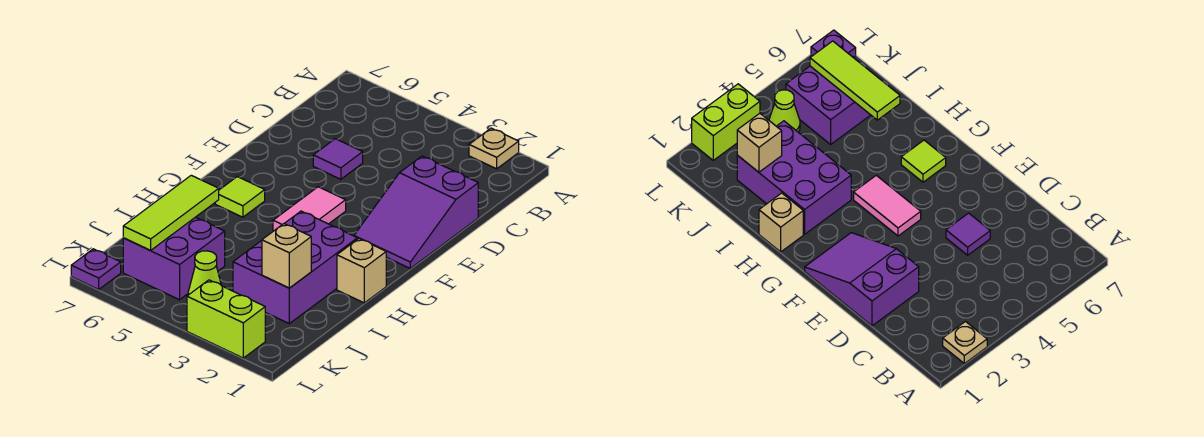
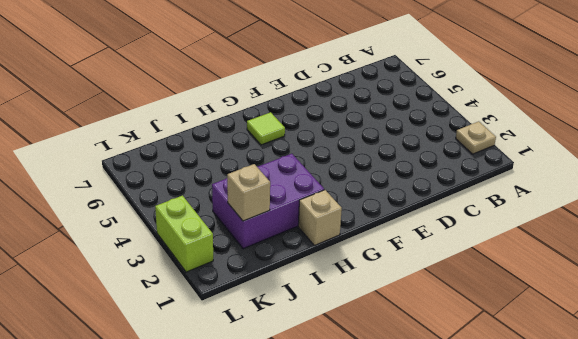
none -> purple slope D1:F2 level 1 top D
none -> purple tile D5 level 1
none -> pink tile F4:G4 level 1

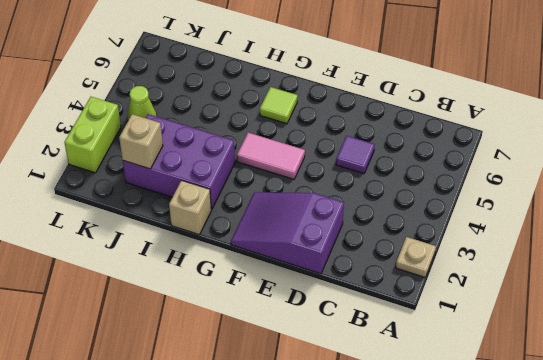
none -> purple brick J5:K6 level 1
none -> purple plate L7 level 1
none -> lime tile I6:K6 level 2

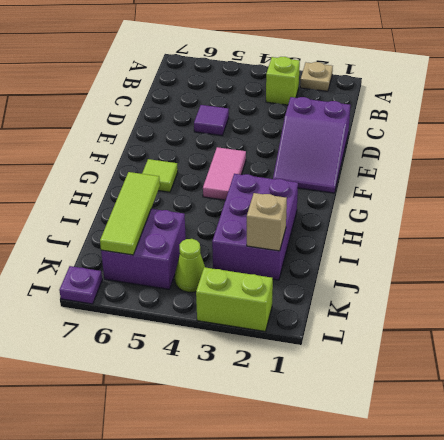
lime brick B3 level 1 -> none
none -> tan brick H1 level 1

